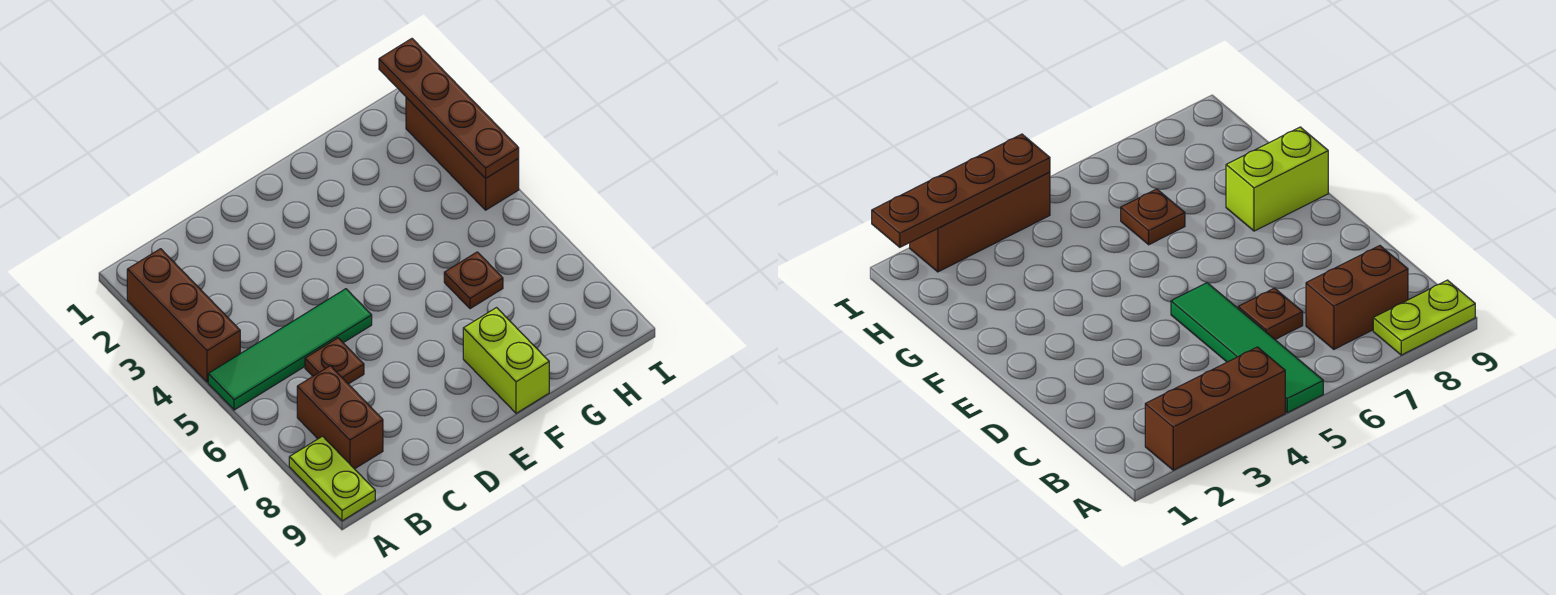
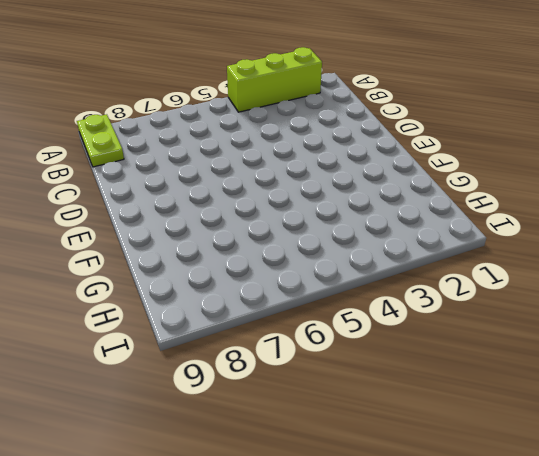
lime brick A2:A4 level 1 -> brown brick A2:A4 level 1
lime plate A9:B9 level 1 -> lime plate A8:A9 level 1
none -> green tile A5:D5 level 1
none -> brown brick B7:B8 level 1

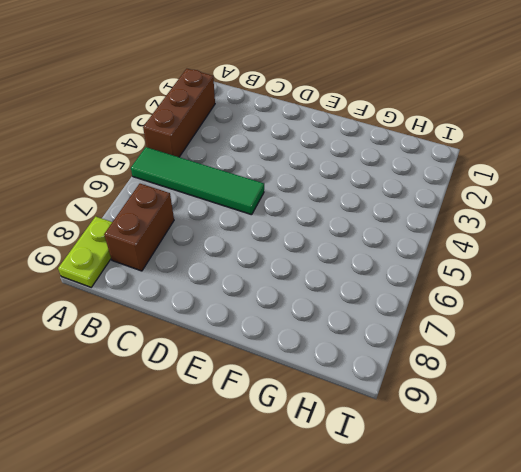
none -> brown plate C6 level 1
none -> lime brick F8:F9 level 1

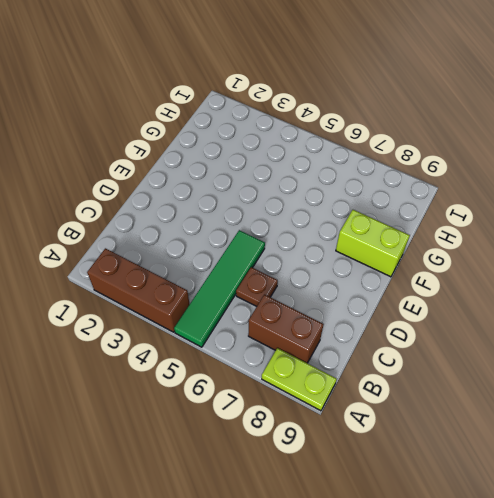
none -> brown plate G6 level 1
none -> brown brick I2:I4 level 1

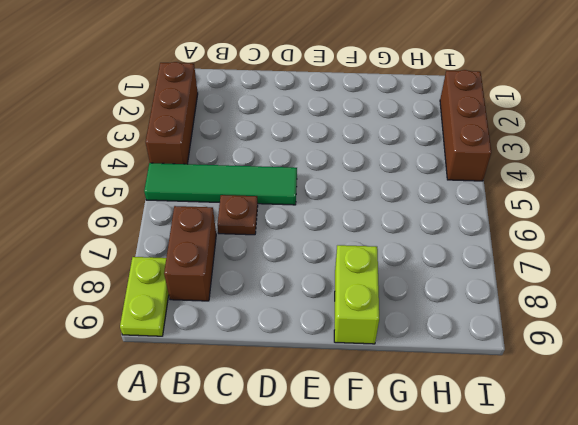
none -> brown plate G6 level 1
none -> brown plate I1:I4 level 2

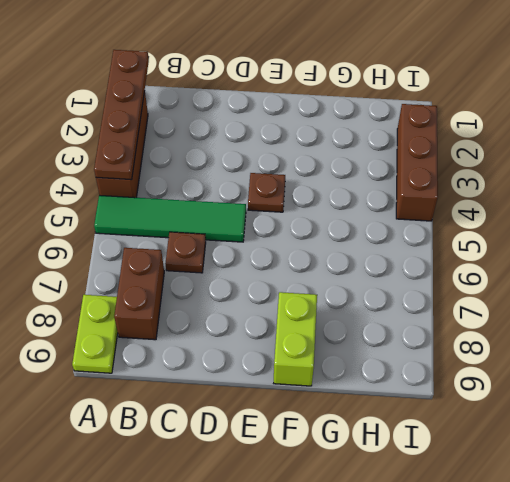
brown plate A1:A4 level 2 -> brown plate I1:I4 level 2
brown plate E4 level 1 -> brown plate G6 level 1

